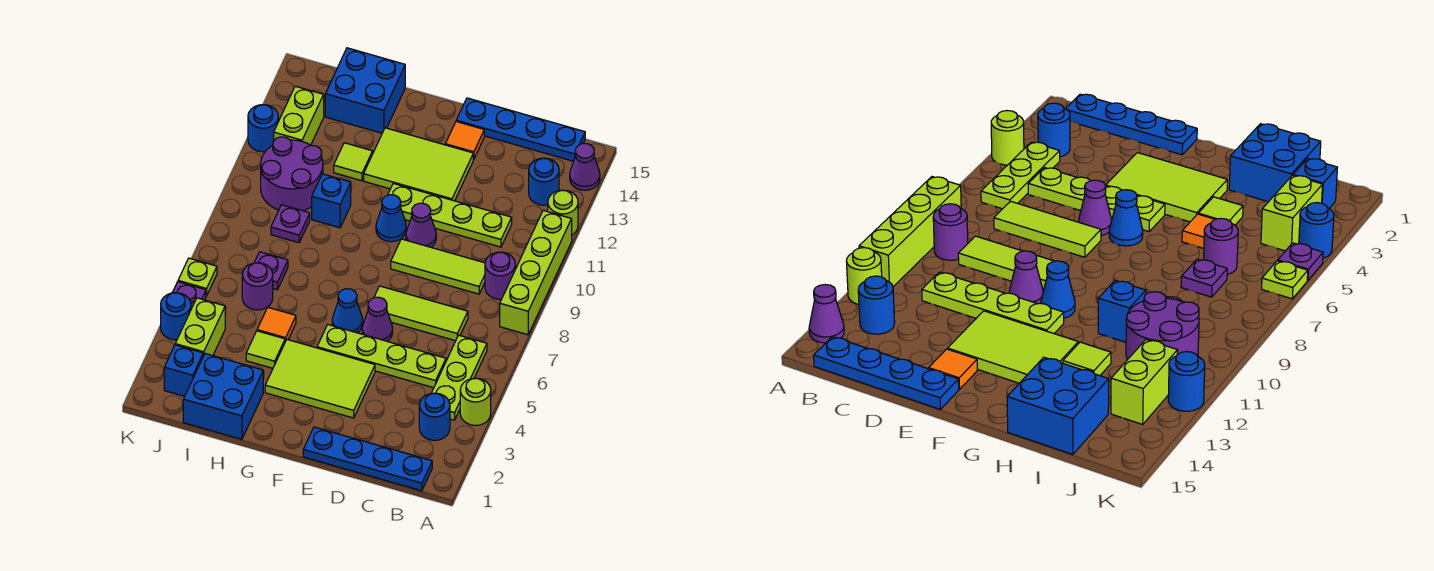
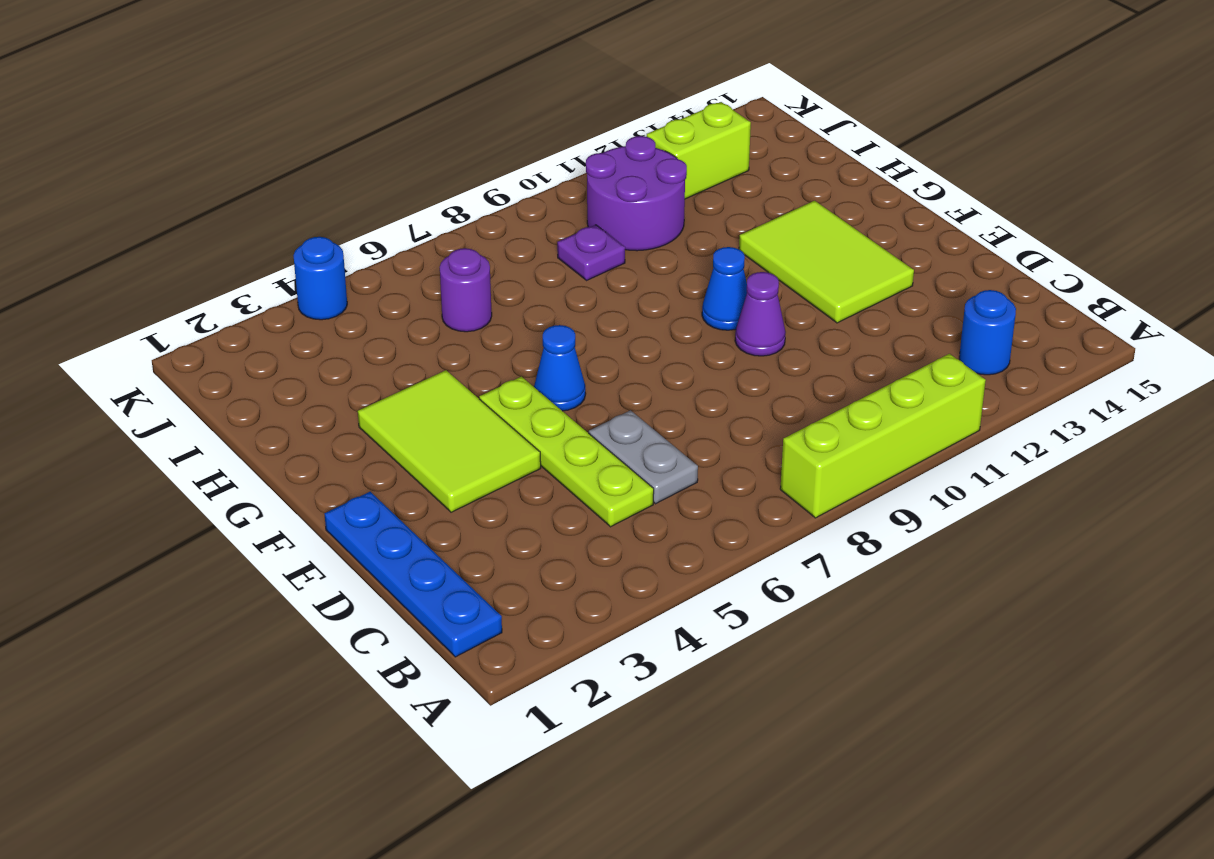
grey plate C6:D6 level 1 -> none
none -> lime round brick A4 level 1
none -> lime round brick A12 level 1
none -> purple cone A14 level 1
none -> blue round brick B3 level 1

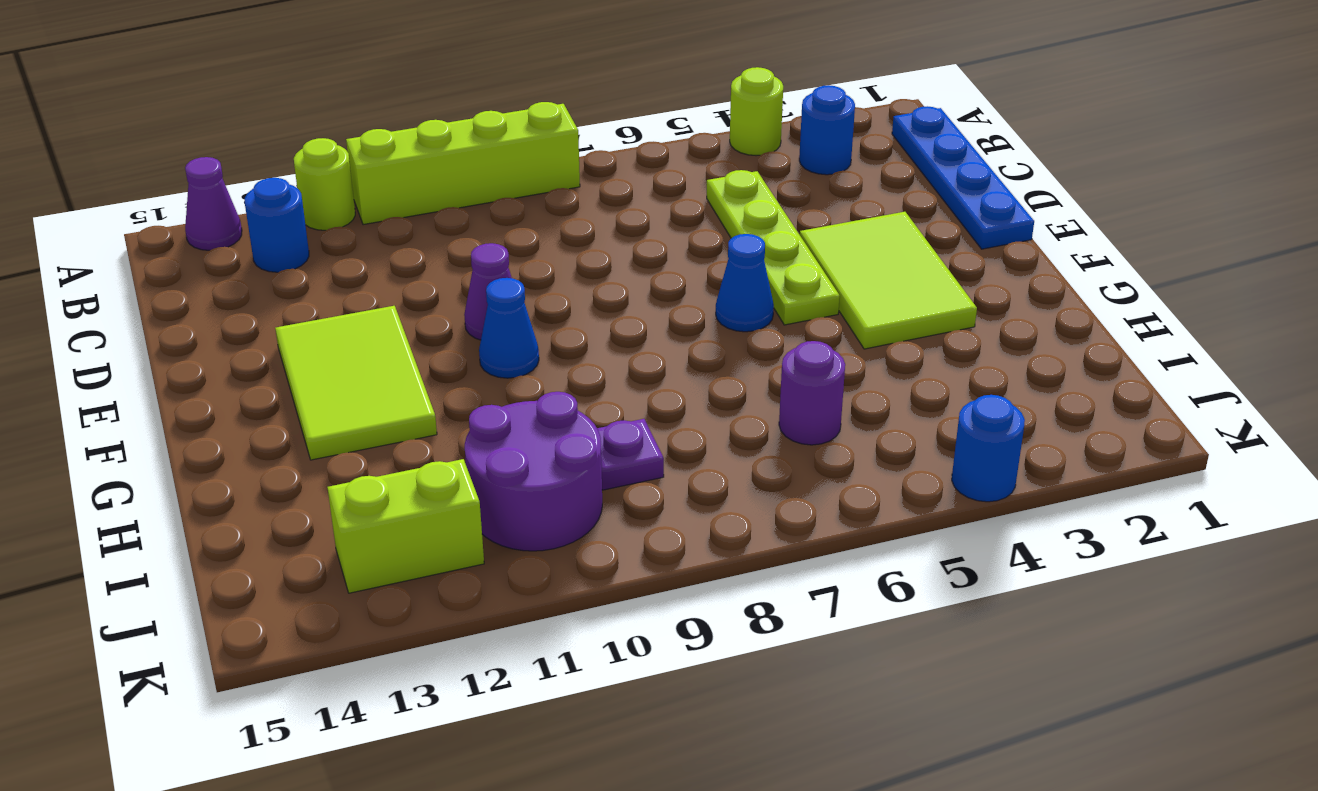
none -> lime plate B4:B6 level 1
none -> purple round brick B9 level 1
none -> blue plate B15:E15 level 1
none -> lime tile C7:E7 level 1

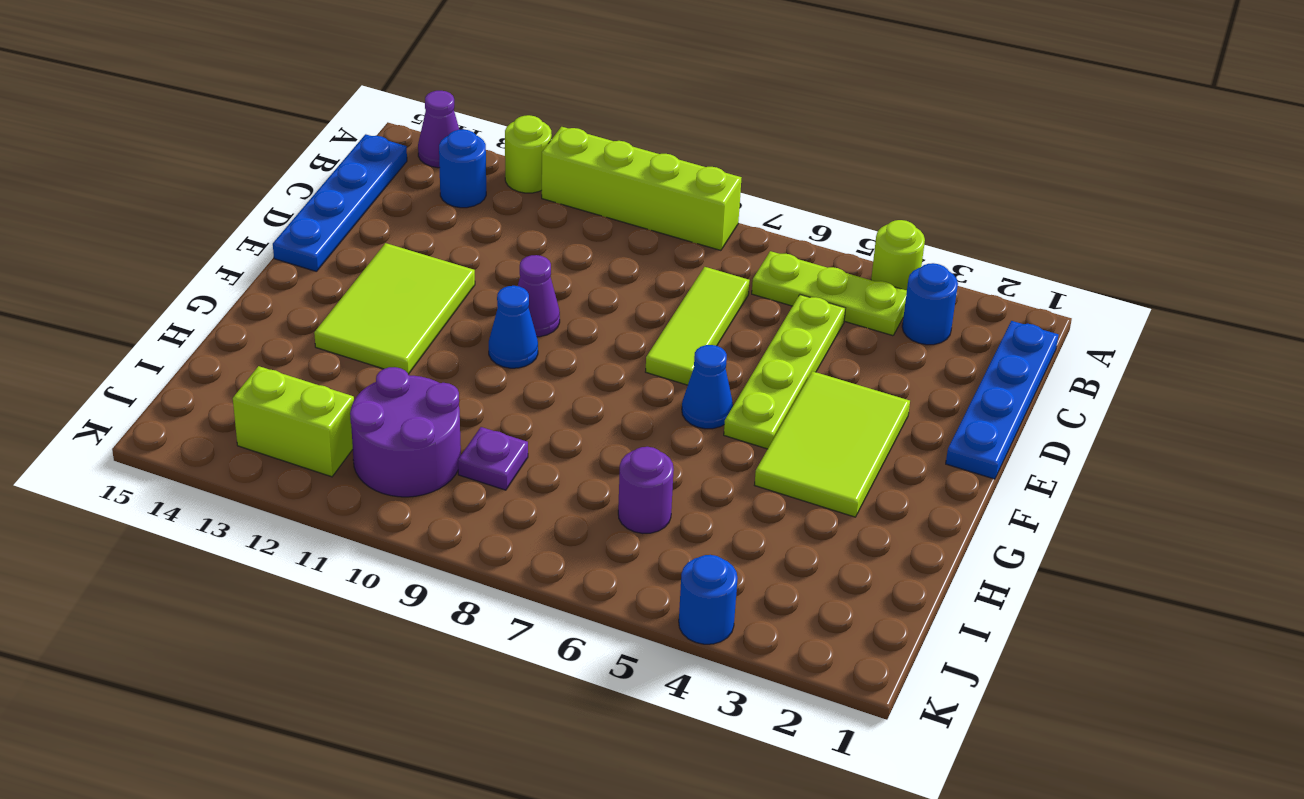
none -> purple round brick B9 level 1
none -> lime tile C9:E9 level 1
none -> lime plate C11:F11 level 1
none -> purple cone E6 level 1

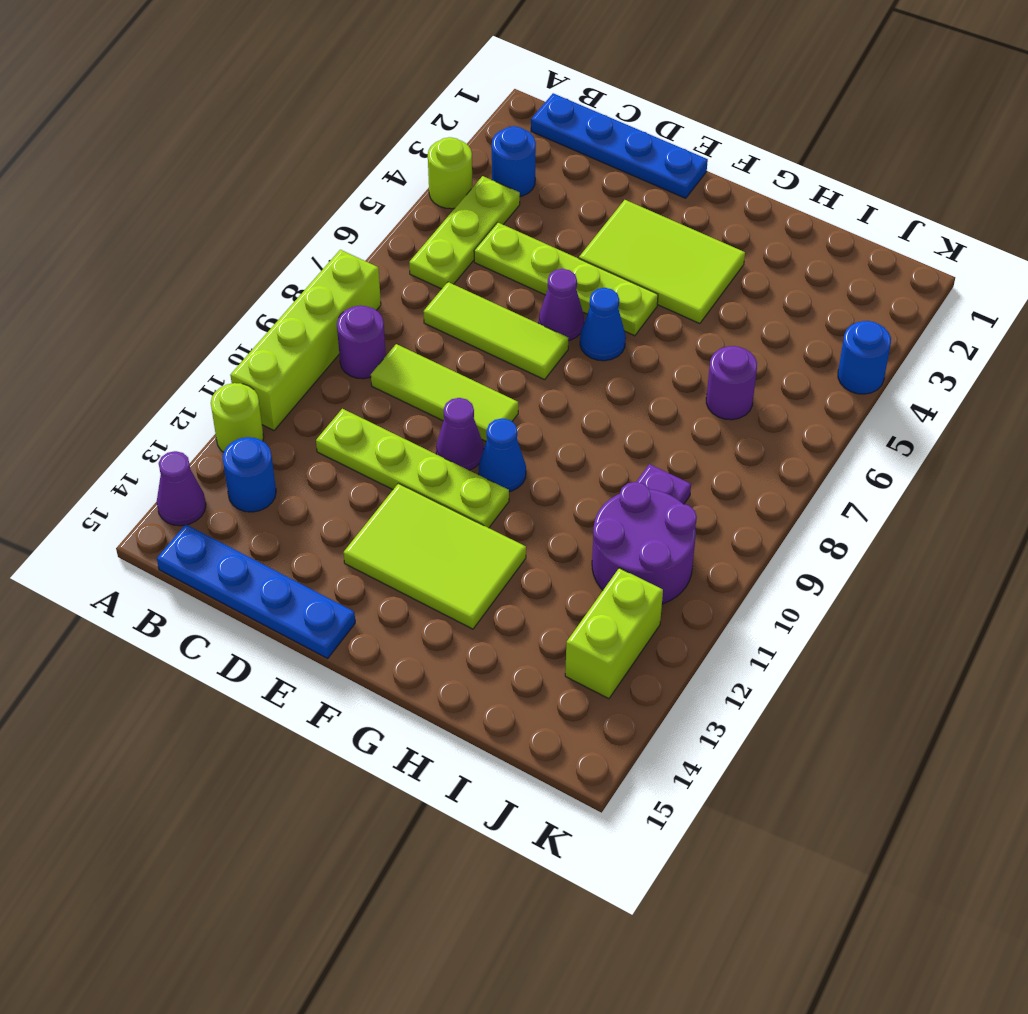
none -> orange tile E14 level 1
none -> blue brick H1:I2 level 1
none -> lime tile H4 level 1
none -> orange tile H5 level 1

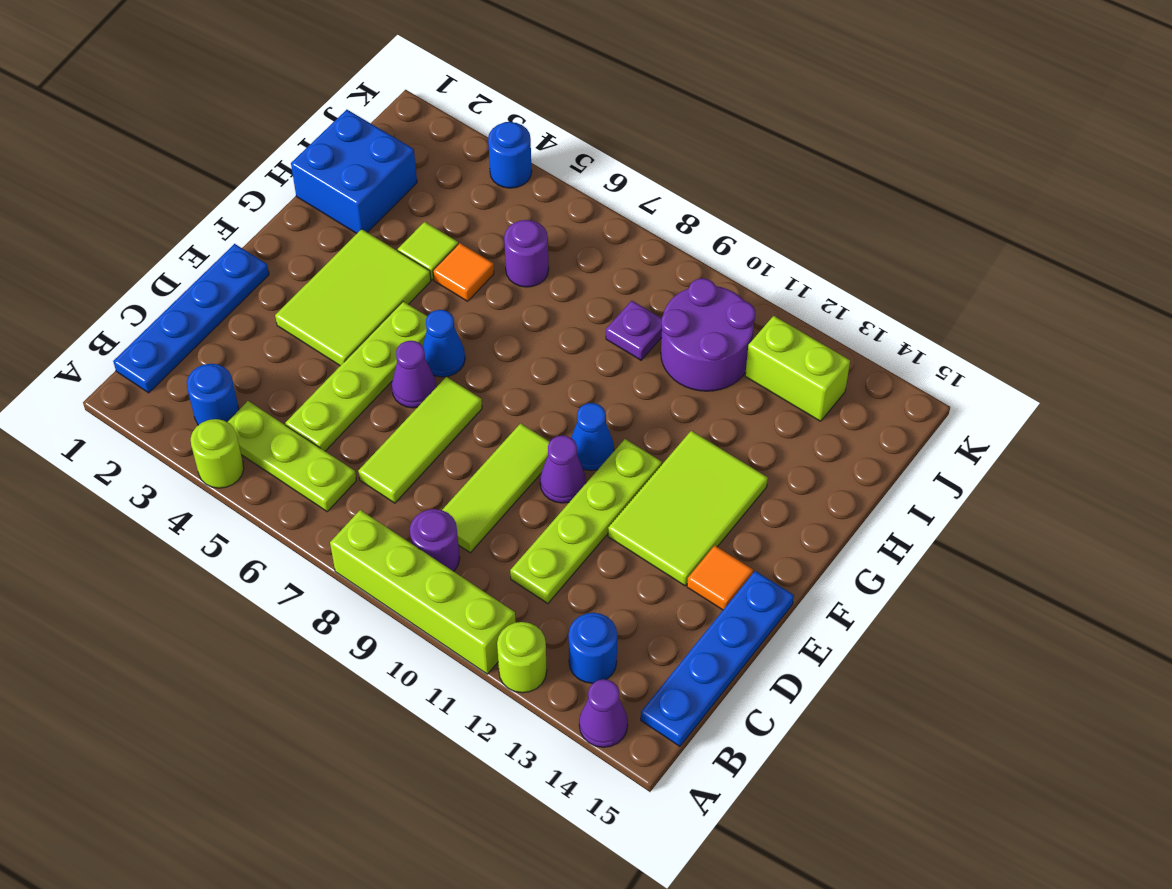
none -> blue brick H10 level 1
none -> lime tile H12 level 1
none -> blue brick H14:I15 level 1
none -> purple plate I7 level 1

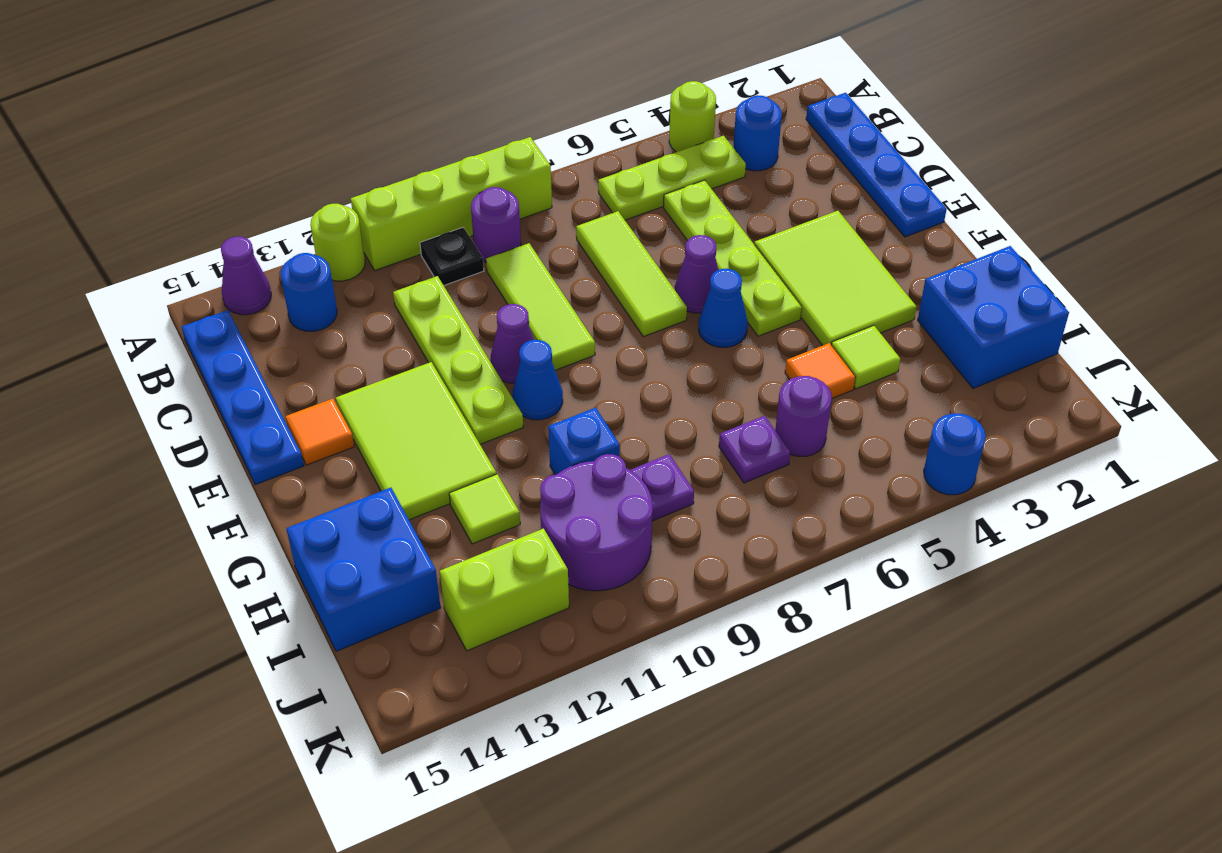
black plate B10 level 1 -> none
none -> blue brick J2 level 1
none -> lime brick J3:J4 level 1
none -> purple plate K5 level 1
none -> lime plate K6 level 1

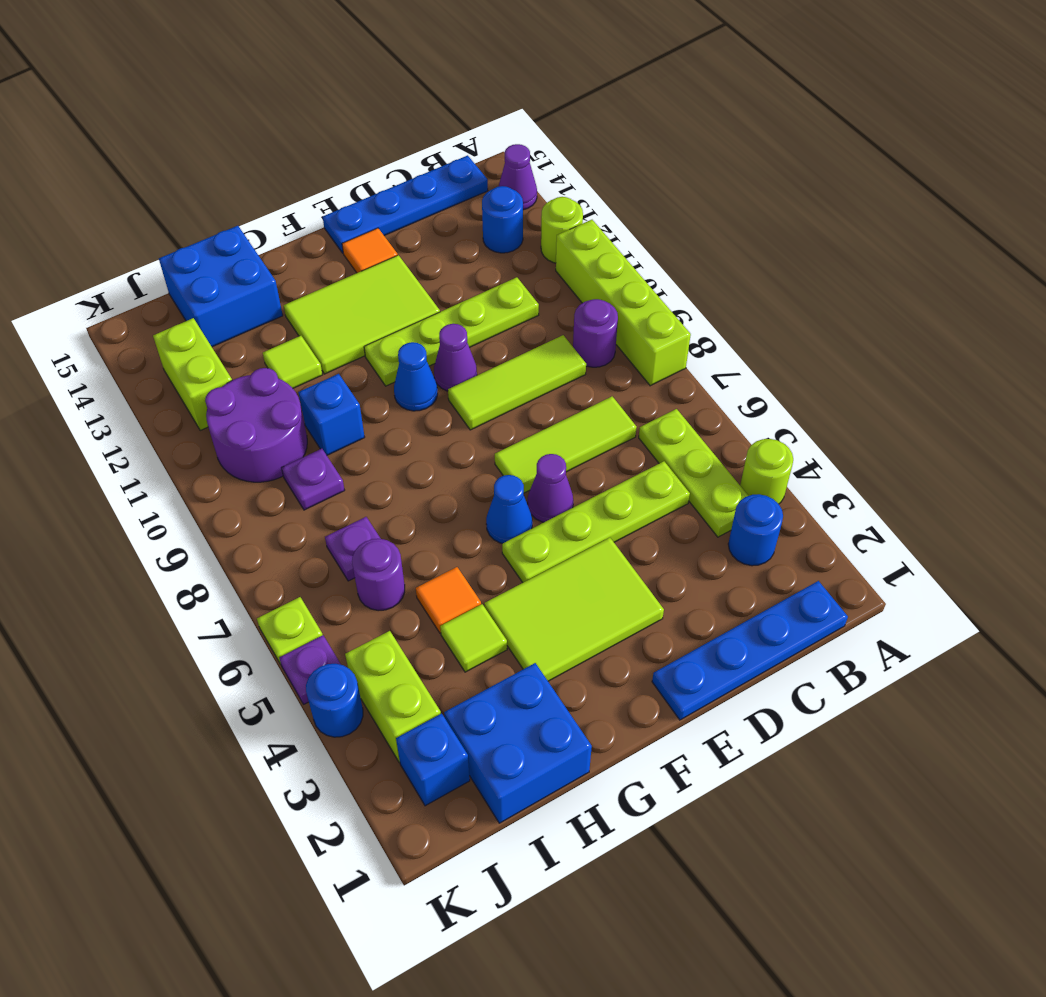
none -> blue round brick K12 level 1

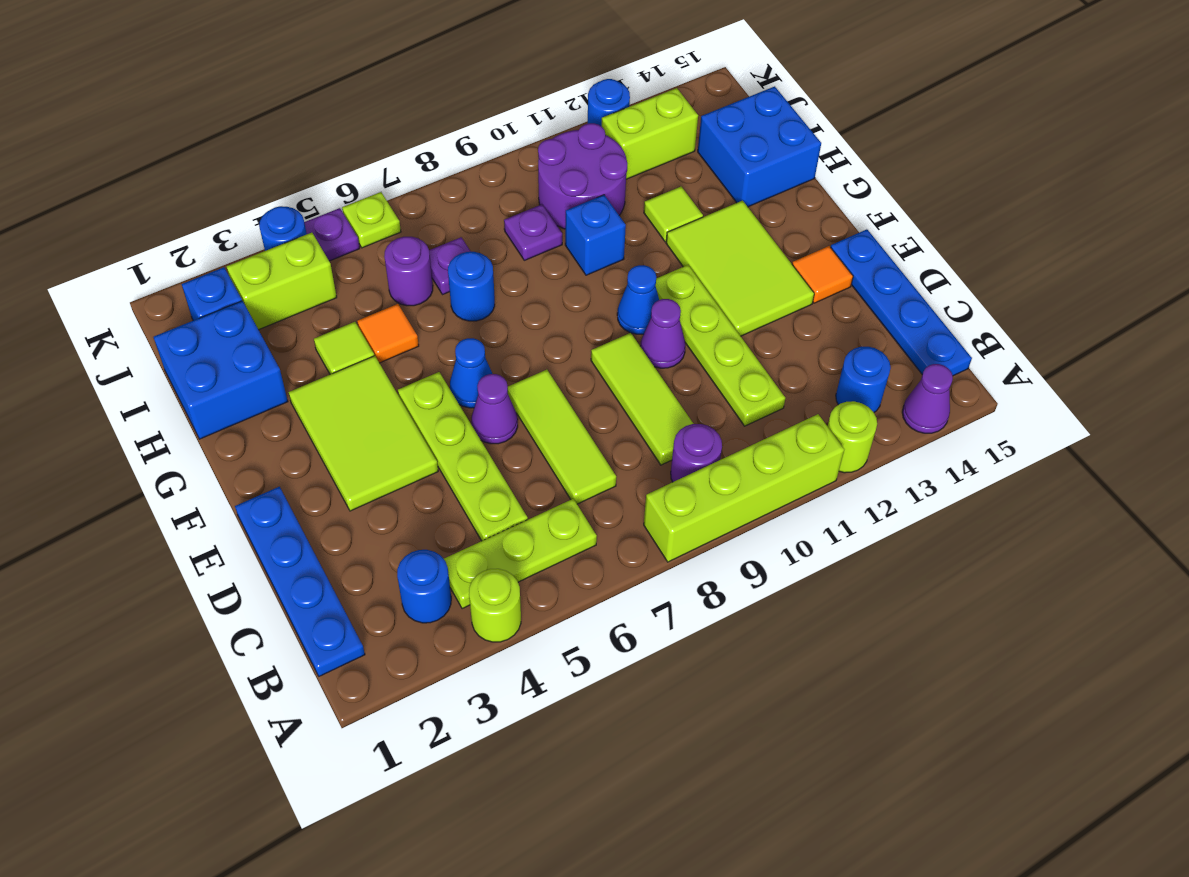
blue round brick H7 level 1 -> none

